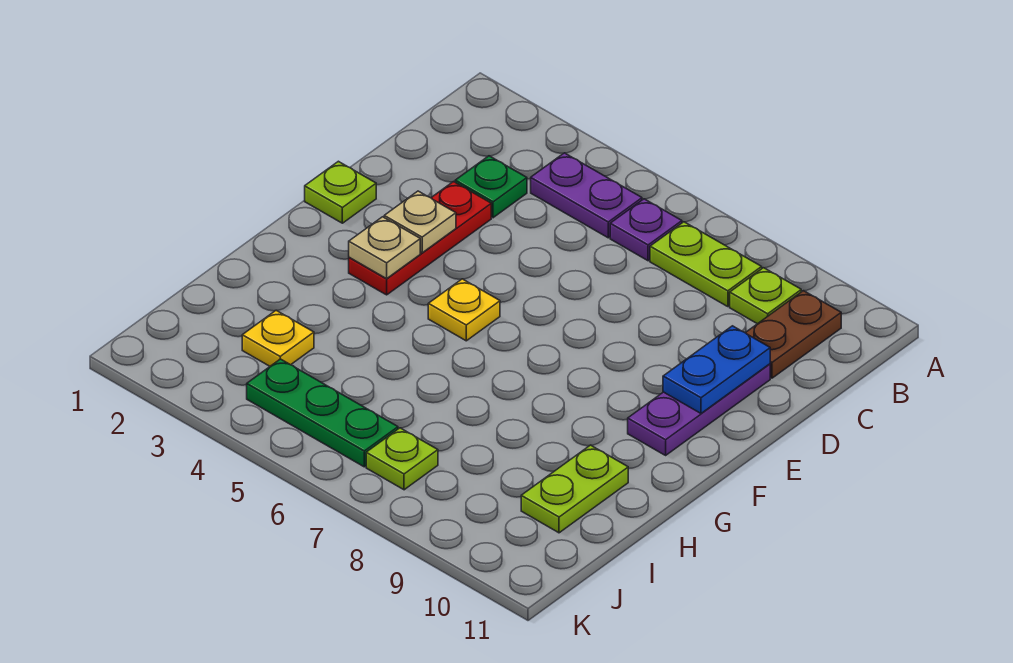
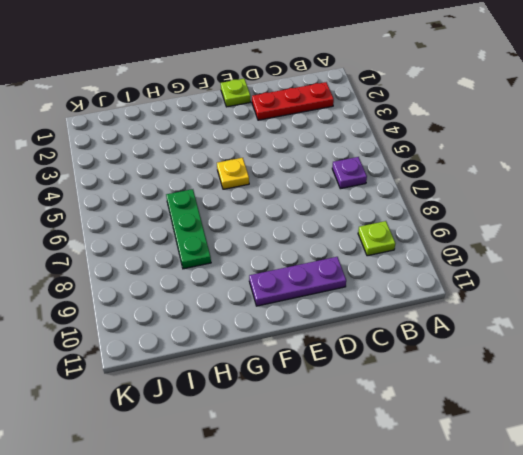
red plate B2:D2 level 1 -> red plate D3:F3 level 1
green plate H6:H8 level 1 -> green plate J4:J6 level 1
none -> purple plate B4:B5 level 1
none -> lime plate B7:B8 level 1
none -> brown plate B10:C10 level 1

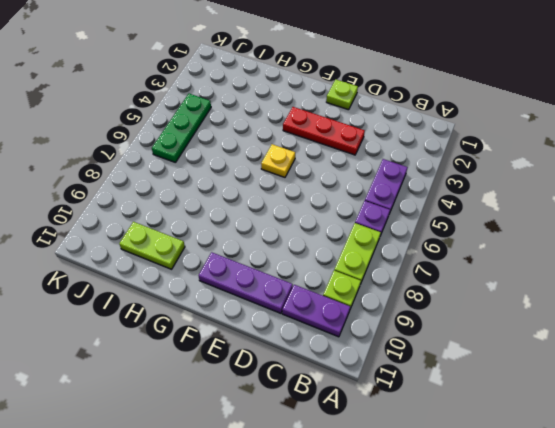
purple plate B10:C10 level 1 -> brown plate B10:C10 level 1
none -> green plate C3 level 1
none -> yellow plate I3 level 1
none -> lime plate J7 level 1

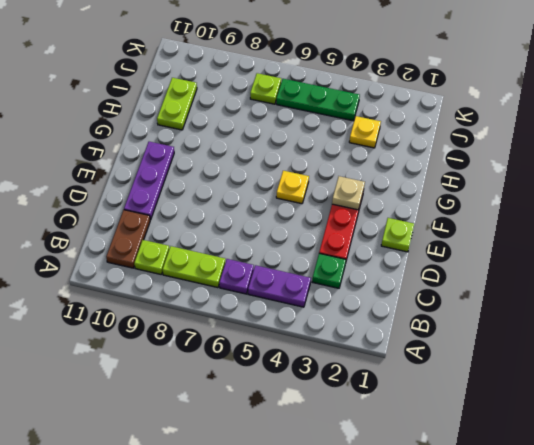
none -> blue plate D10:E10 level 2
none -> tan plate E3 level 2

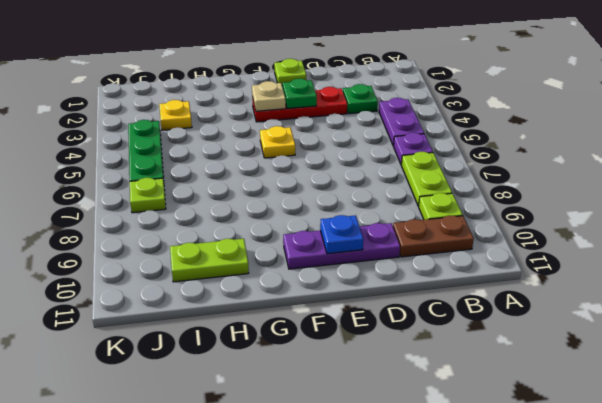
green plate E3 level 2 -> tan plate E3 level 2
blue plate E10 level 2 -> blue plate D10:E10 level 2

